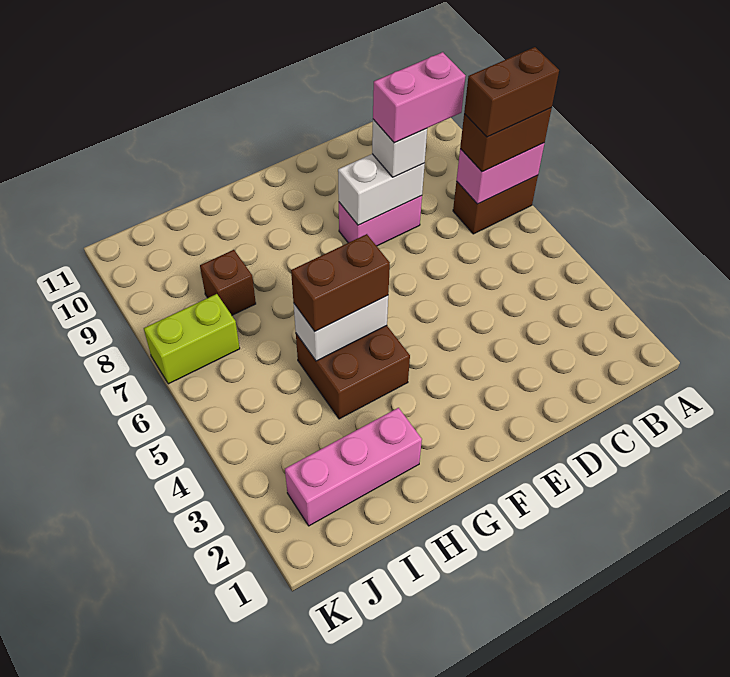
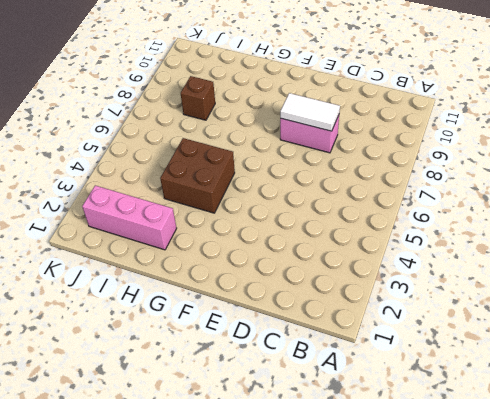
white tile D8:E8 level 2 -> white brick D8:E8 level 2
none -> brown brick A7:B7 level 1
none -> lime brick J7:K7 level 1
none -> pink brick A7:B7 level 2

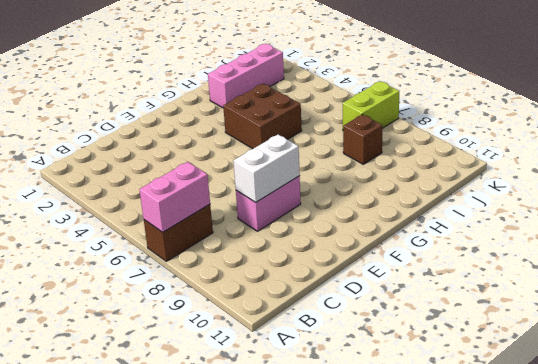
none -> white brick G5:H5 level 2
none -> brown brick A7:B7 level 3
none -> white brick D8 level 3

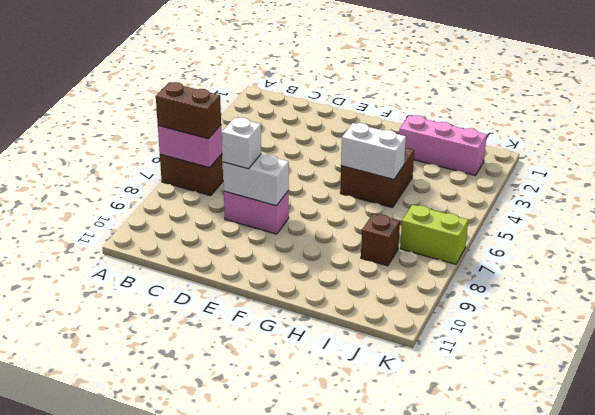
none -> brown brick G5:H5 level 3
none -> brown brick A7:B7 level 4
none -> pink brick C8:D8 level 4

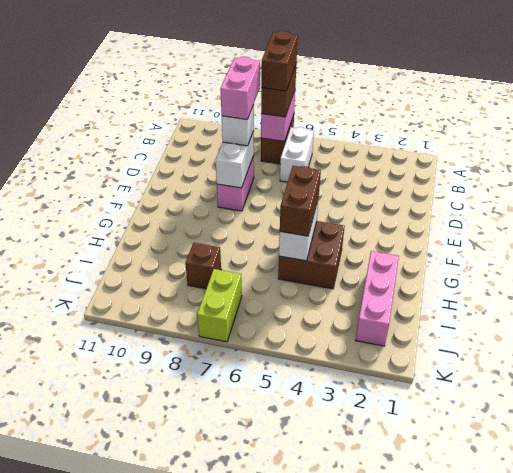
white brick B6:C6 level 1 -> none

